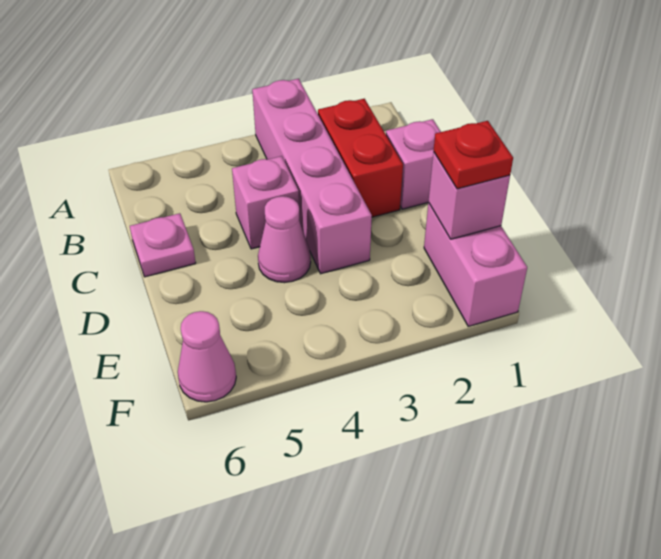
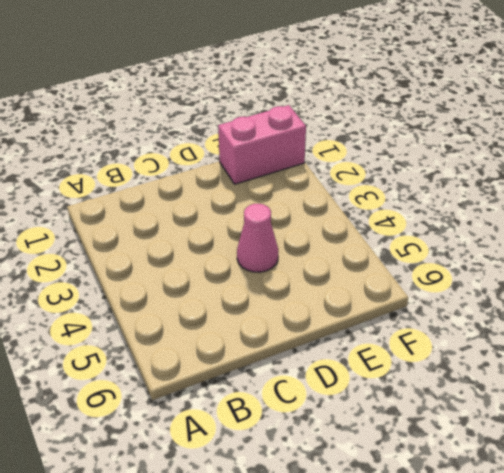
none -> pink brick A3:D3 level 1
none -> red brick B2:C2 level 1

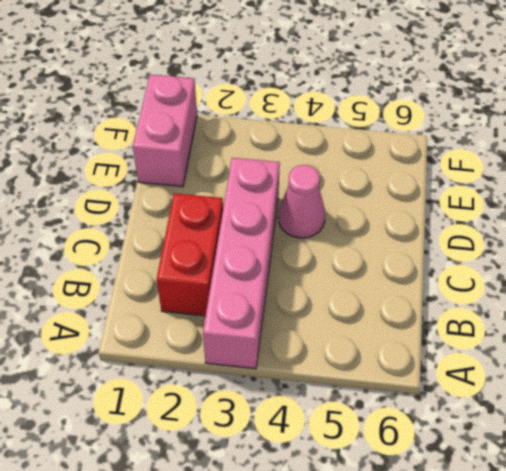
none -> pink brick C1 level 1
none -> pink brick C4 level 1

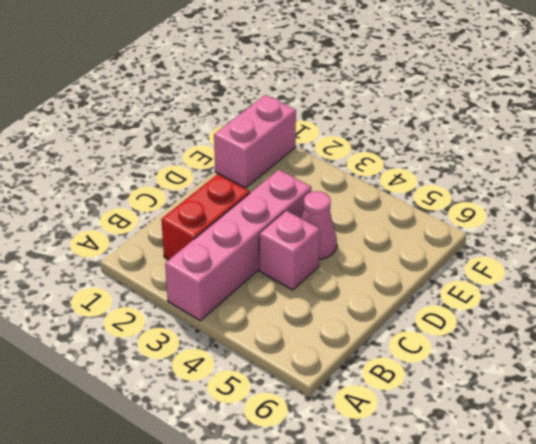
none -> pink brick C1 level 1
none -> pink plate C6 level 1

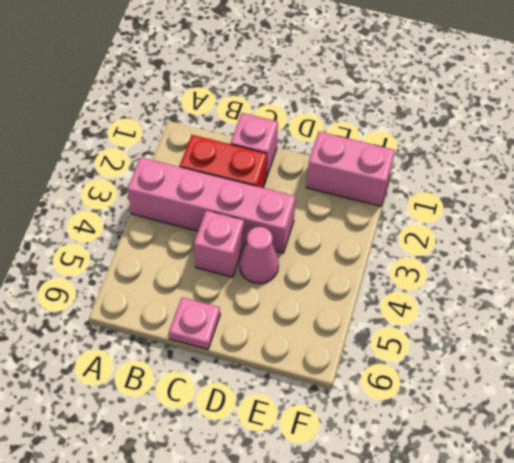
none -> pink cone F6 level 1
none -> pink brick E1 level 2

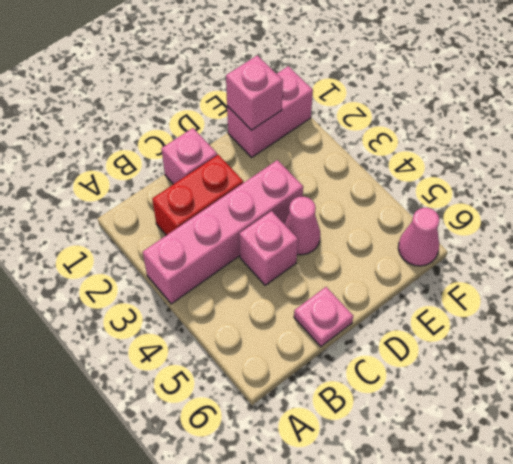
none -> red plate E1 level 3

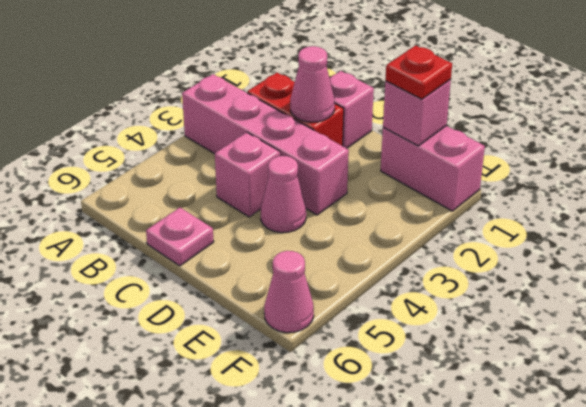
pink cone C2 level 2 -> none

